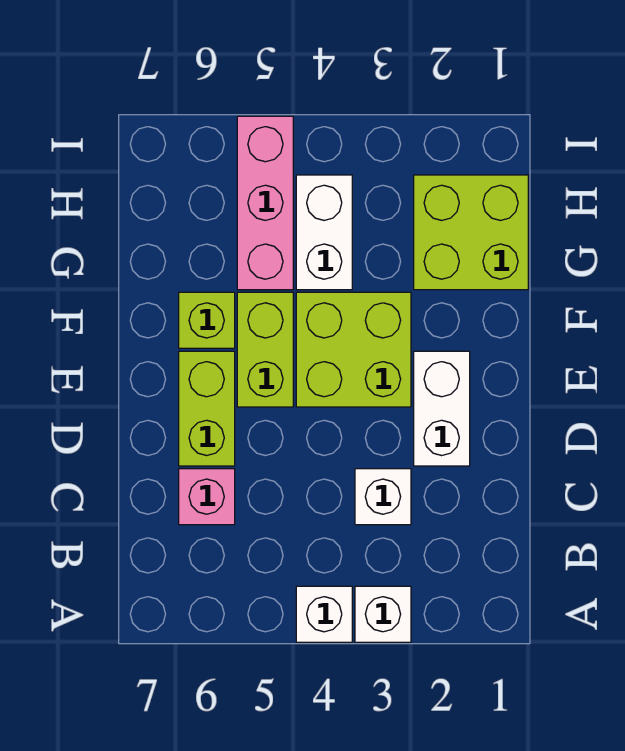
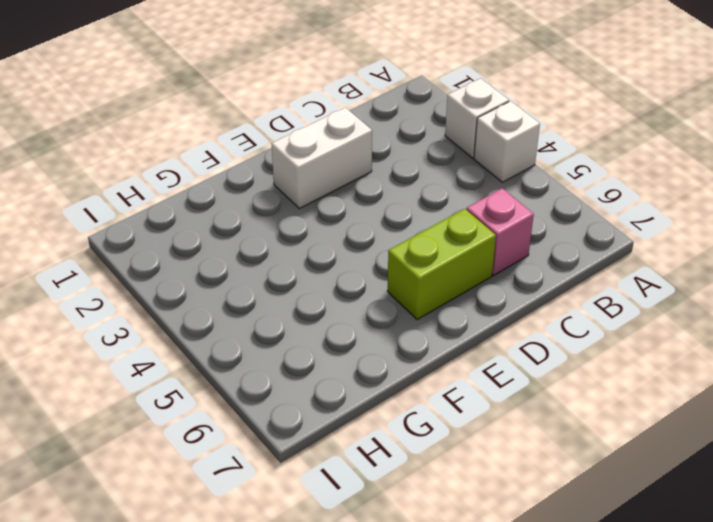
none -> white brick C3 level 1
none -> lime brick E3:F4 level 1
none -> lime brick E5:F5 level 1

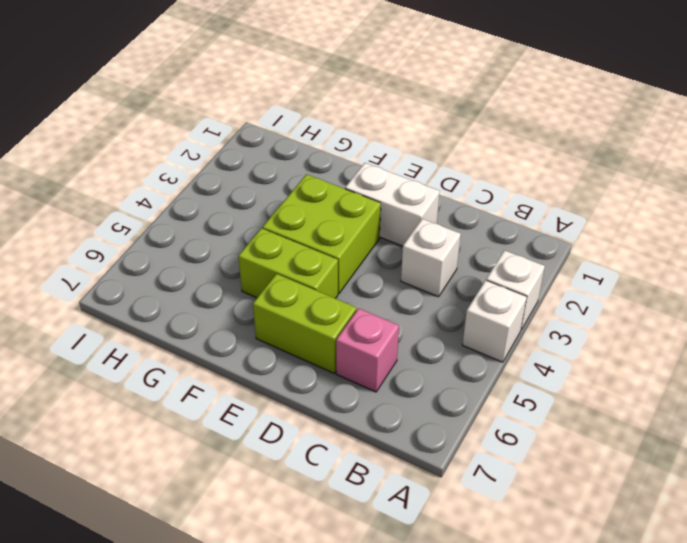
none -> lime brick F6 level 1
none -> lime brick G1:H2 level 1
none -> white brick G4:H4 level 1

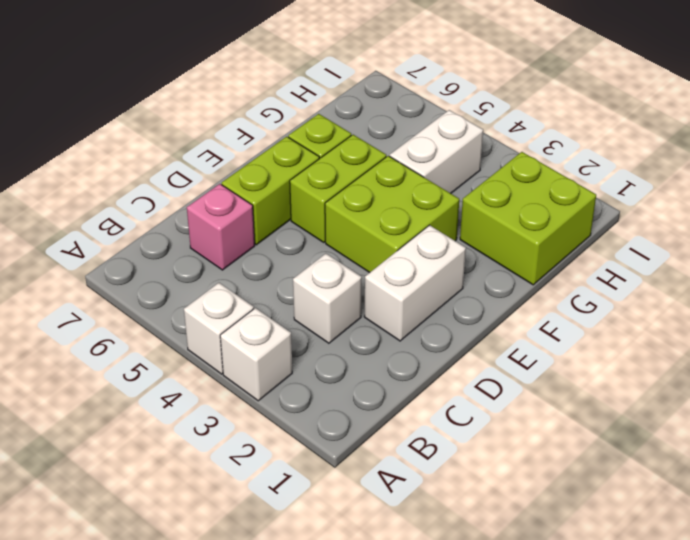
none -> pink brick G5:I5 level 1

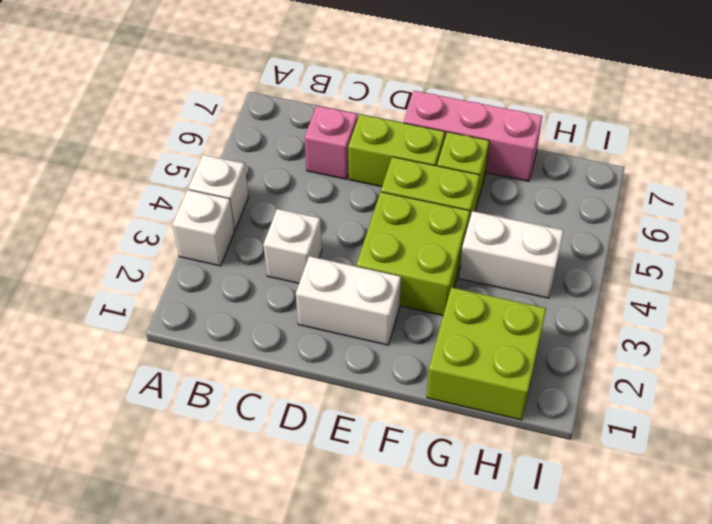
pink brick E7:G7 level 1 -> pink brick G5:I5 level 1

